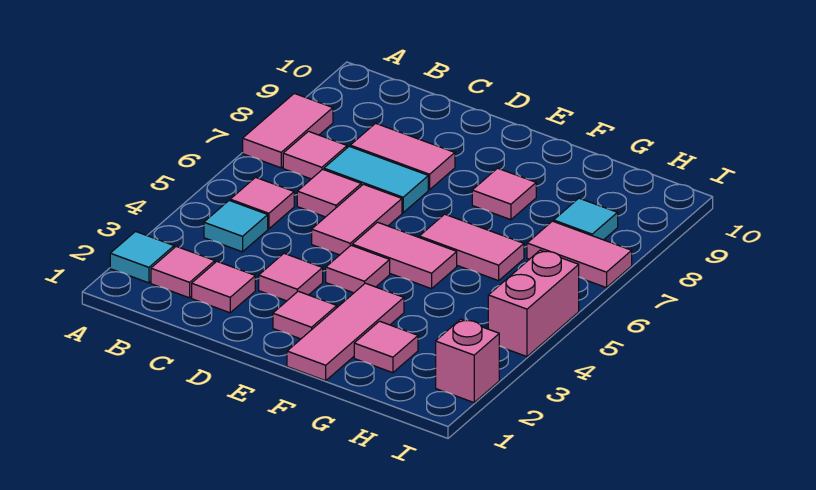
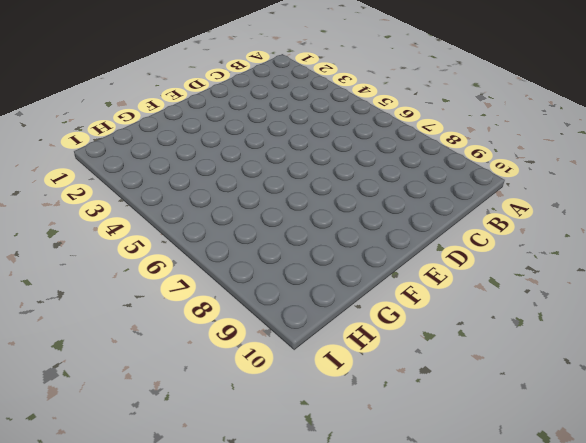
none -> cyan tile A2 level 1
none -> pink tile A7:A8 level 1
none -> pink tile B2 level 1

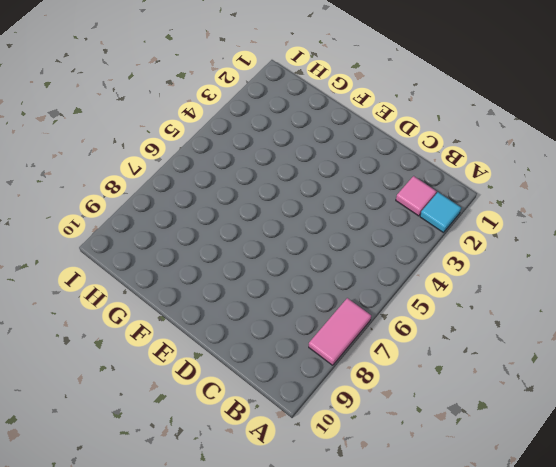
none -> cyan tile B4 level 1
none -> pink tile B5 level 1
none -> pink tile B7 level 1

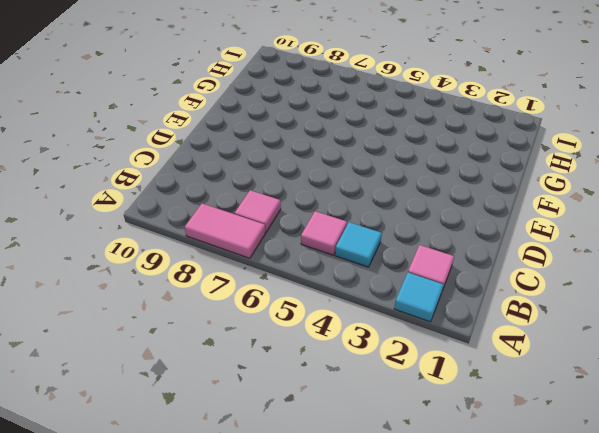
none -> pink tile C2 level 1
none -> pink tile C6 level 1
none -> cyan tile C7:D7 level 1

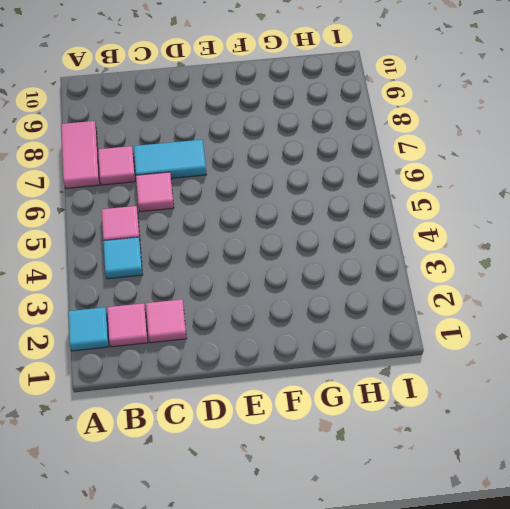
none -> pink tile C8:D8 level 1
none -> pink tile D3 level 1
none -> pink tile D5:D6 level 1

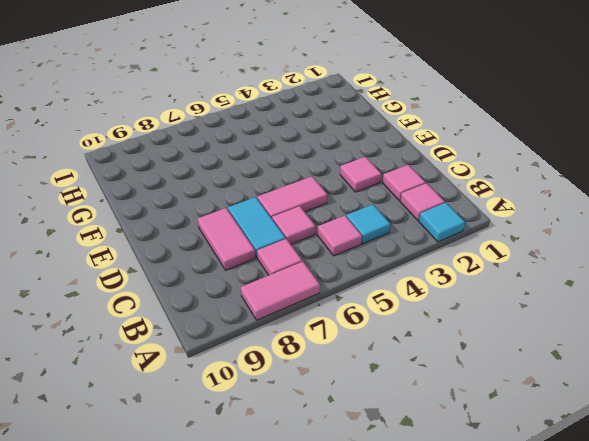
none -> pink tile E2 level 1
none -> pink tile E4 level 1
none -> pink tile E5:F5 level 1

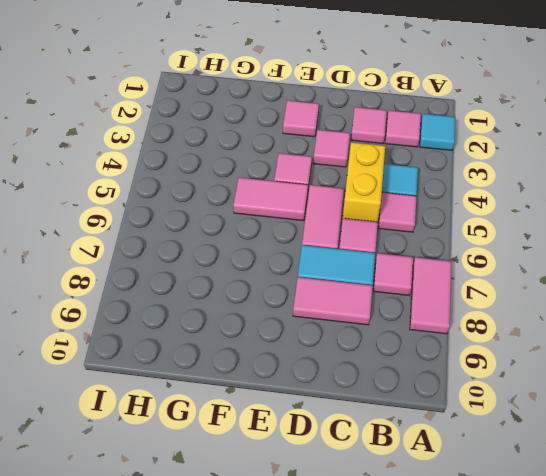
yellow brick C4:C5 level 1 -> none
none -> pink tile F1:F3 level 1
none -> pink tile F6:G6 level 1
none -> pink tile F8 level 1

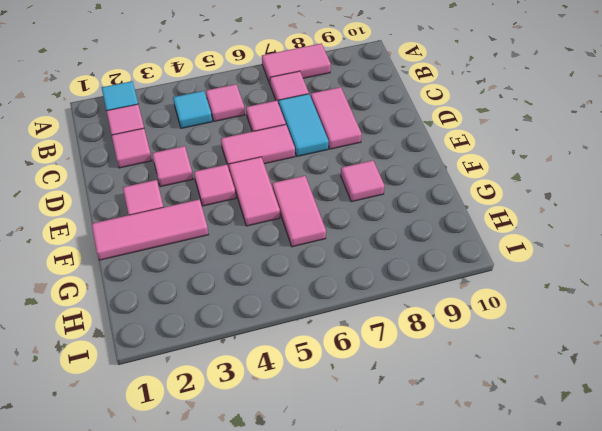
none -> pink tile G2 level 1
none -> pink tile H7:I7 level 1
none -> cyan tile H8 level 1

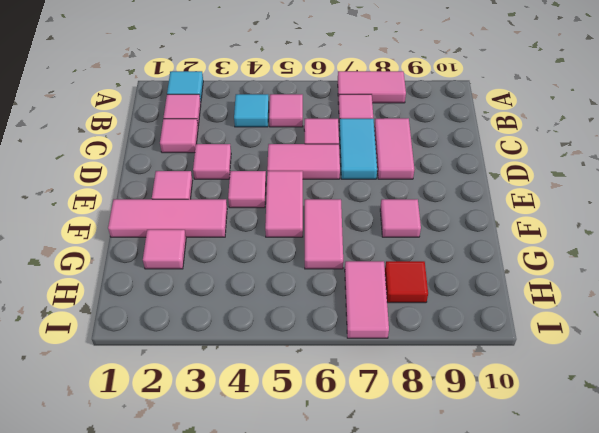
red tile H8 level 1 -> cyan tile H8 level 1
none -> pink brick I2 level 1
none -> pink brick I4:I5 level 1

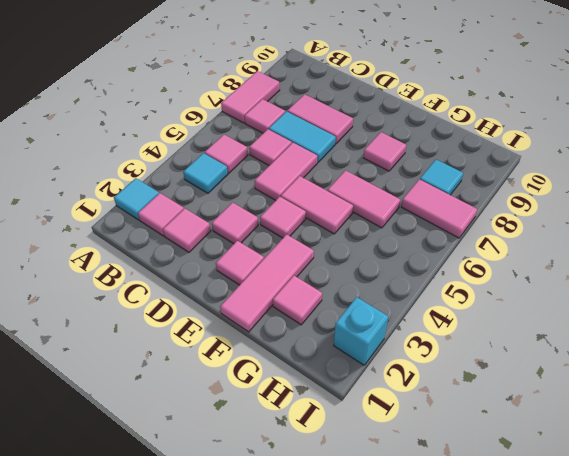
cyan brick I2 level 1 -> pink brick I2 level 1
none -> pink brick I4:I5 level 1

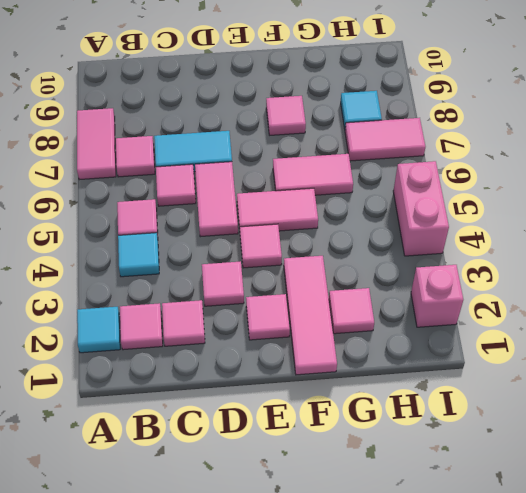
none -> pink tile C8:D8 level 1

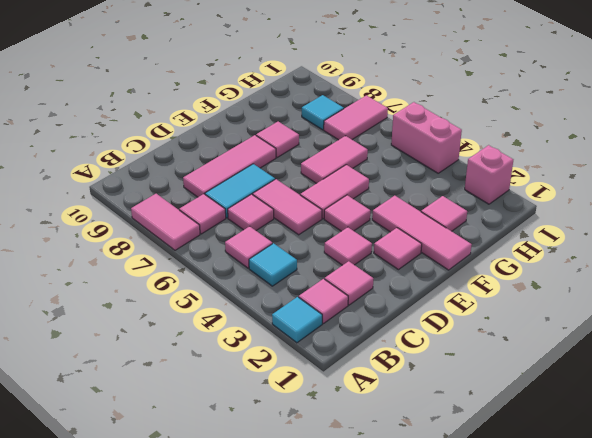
pink tile C8:E8 level 1 -> pink tile C8:D8 level 1

